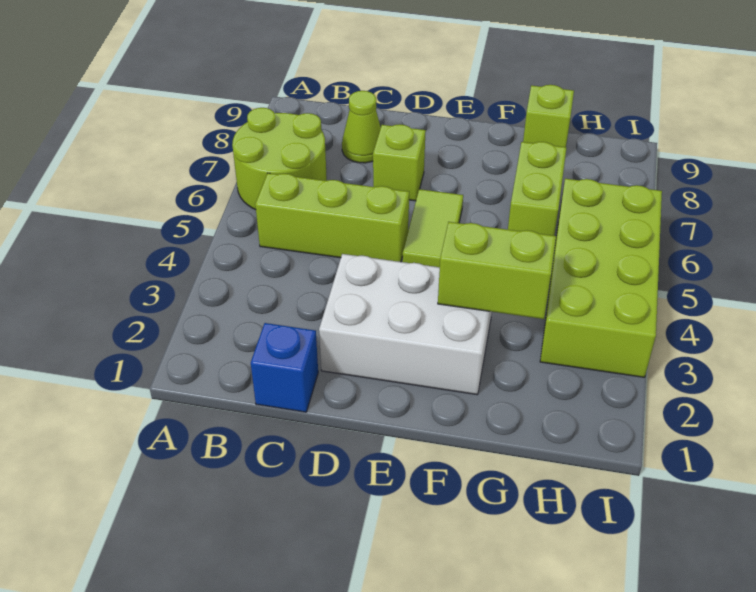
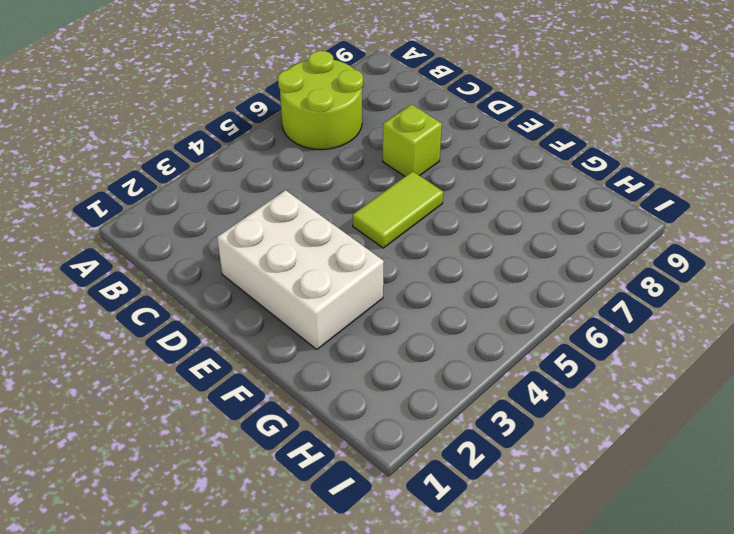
none -> lime brick B5:D5 level 1
none -> blue brick C1 level 1

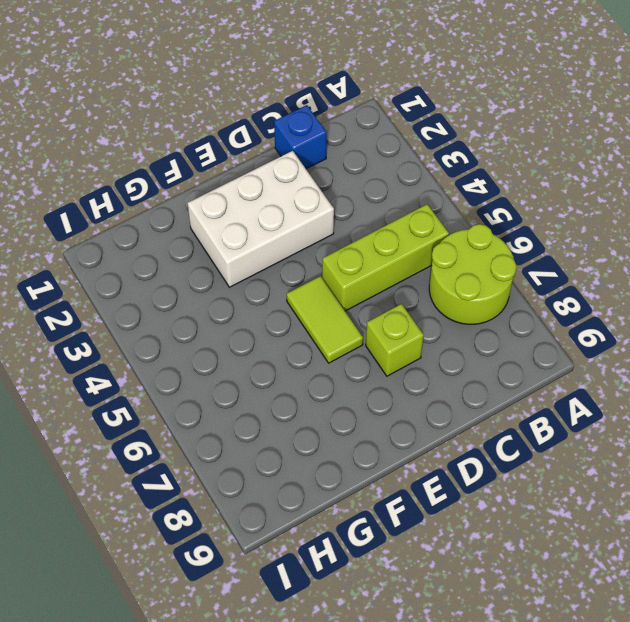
none -> lime cone C8 level 1
none -> lime brick G6:G7 level 1

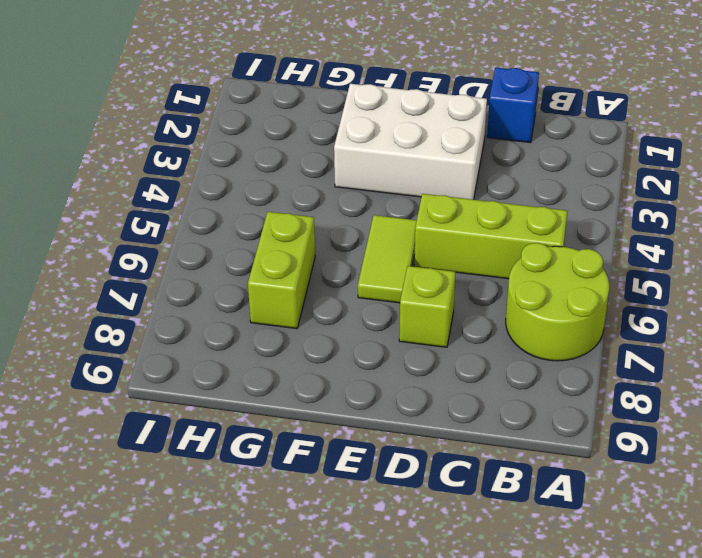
none -> lime cone C8 level 1
none -> lime brick G9 level 1

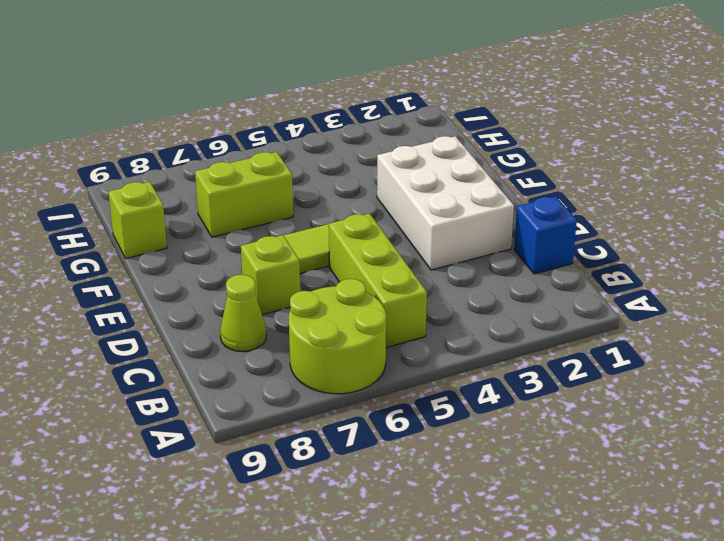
none -> lime brick H3:I6 level 1
none -> lime brick F3:G3 level 2

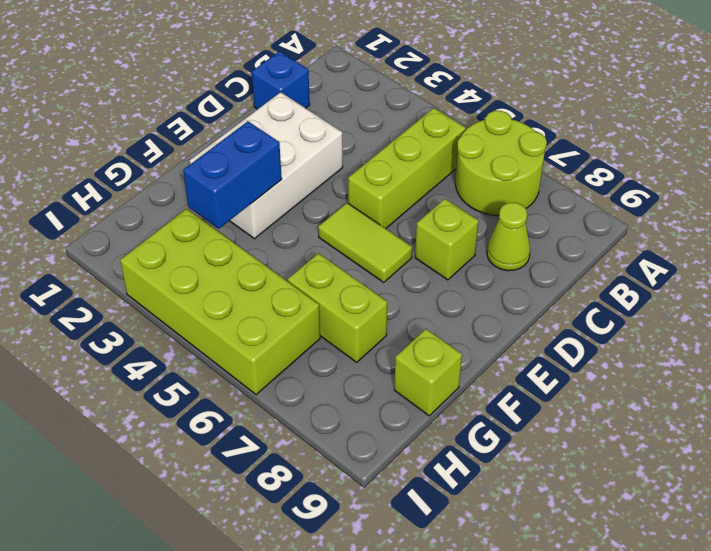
blue brick F3:G3 level 2 -> lime brick F3:G3 level 2

